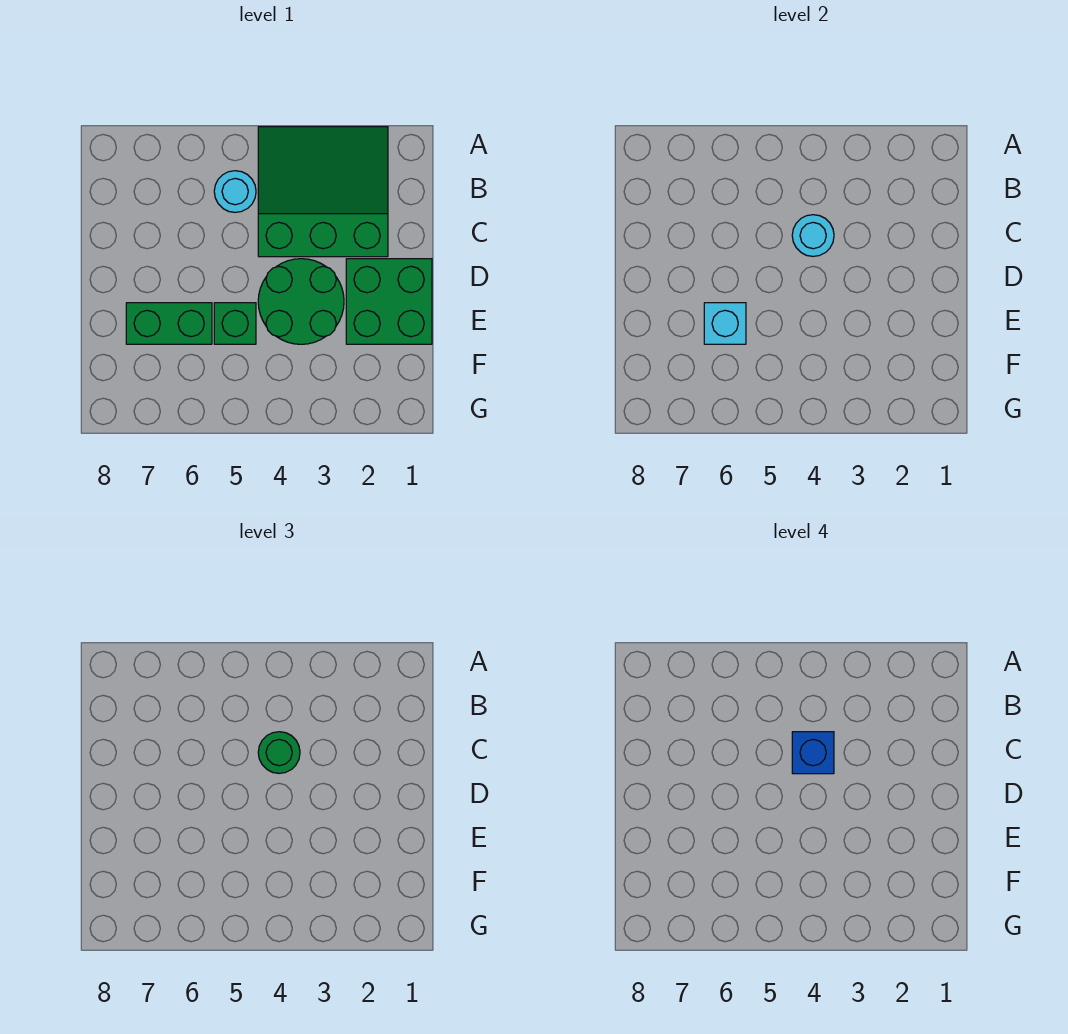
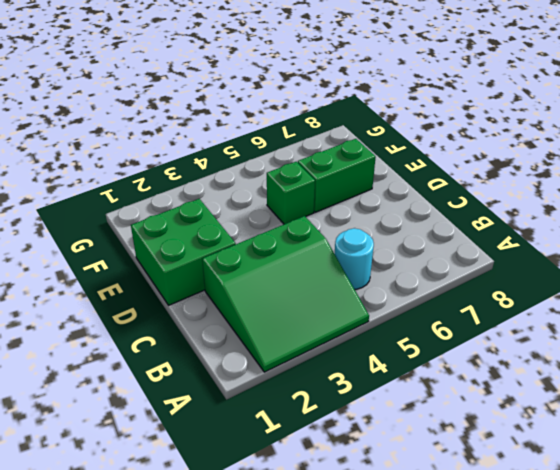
none -> green round brick D3:E4 level 1
none -> cyan round brick C4 level 2

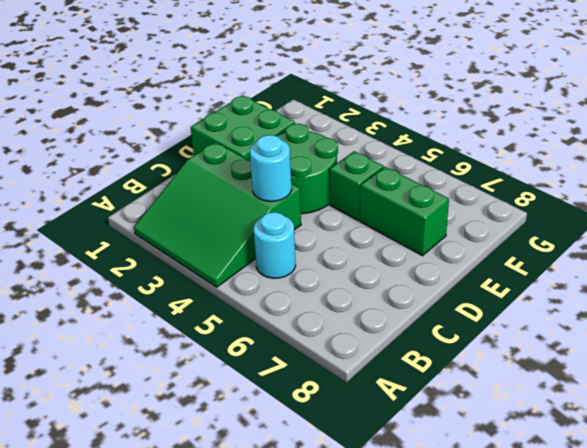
none -> cyan brick E6 level 2
none -> green round brick C4 level 3

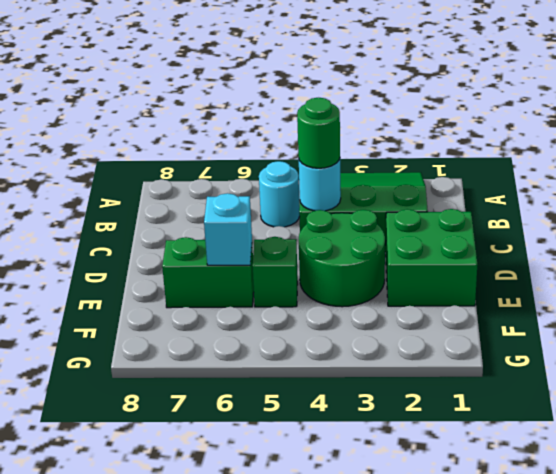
none -> blue brick C4 level 4

